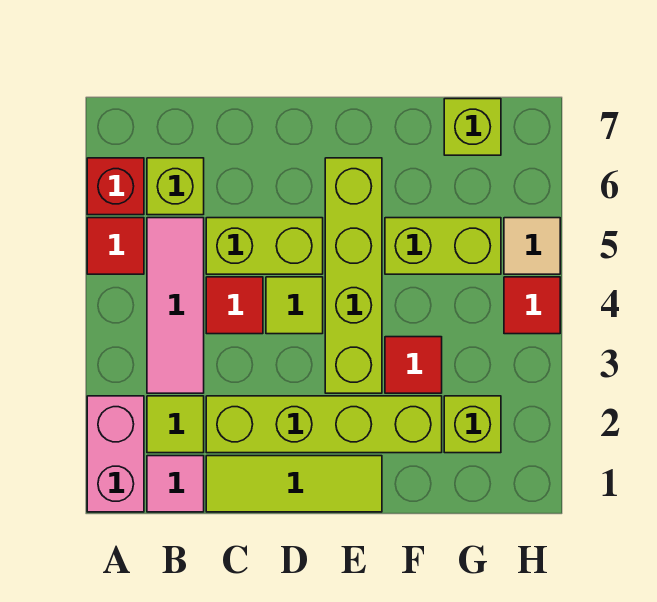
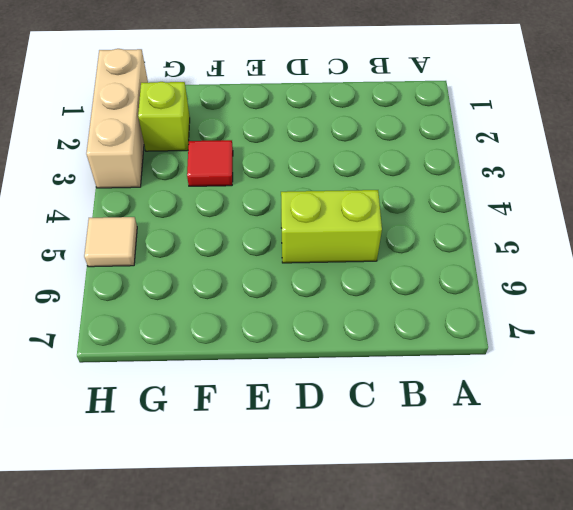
tan brick H1:H3 level 1 -> none
none -> pink brick A1:A2 level 1
none -> red tile A5 level 1
none -> red brick A6 level 1

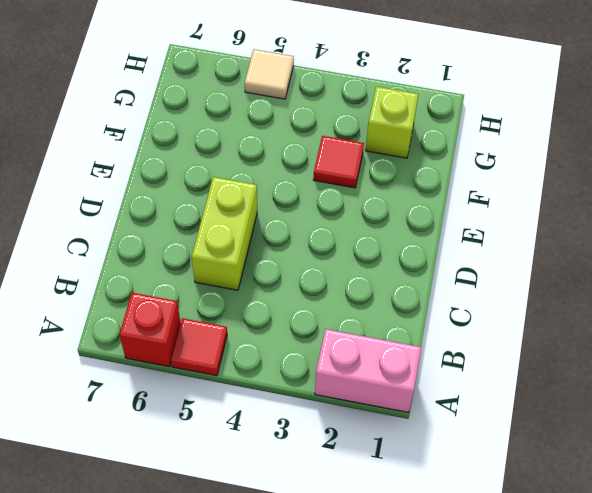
none -> pink tile B1 level 1
none -> lime tile B2 level 1
none -> pink tile B3:B5 level 1

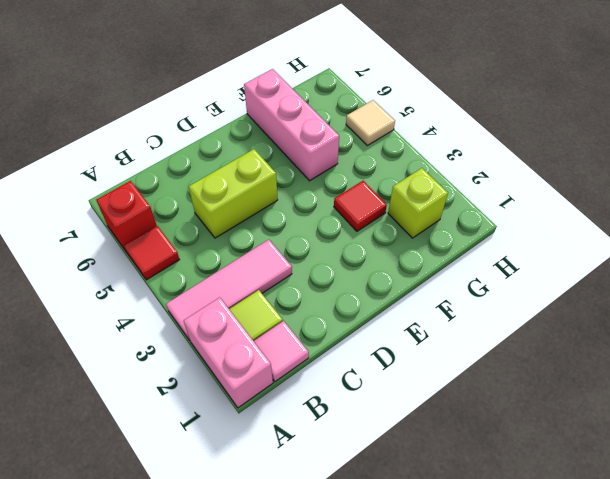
pink tile A3:C3 level 1 -> pink tile B3:B5 level 1
pink brick F5:F7 level 1 -> lime brick F5:G5 level 1
none -> lime brick B6 level 1
none -> lime tile C1:E1 level 1
none -> lime brick C2:F2 level 1

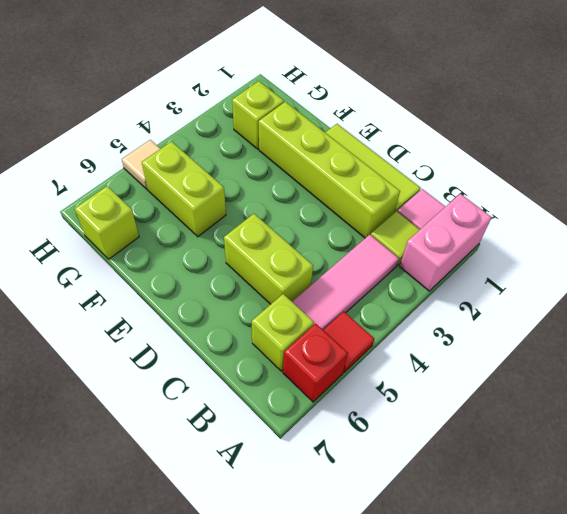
none -> red tile C4 level 1
none -> lime tile D4 level 1
none -> lime brick E3:E6 level 1

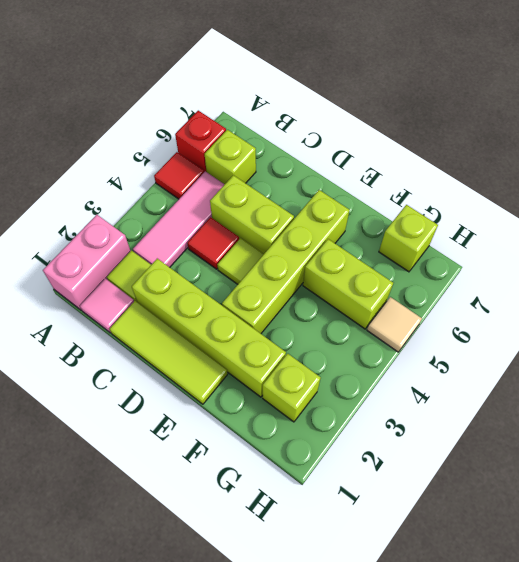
none -> red tile F3 level 1
none -> red tile H4 level 1

